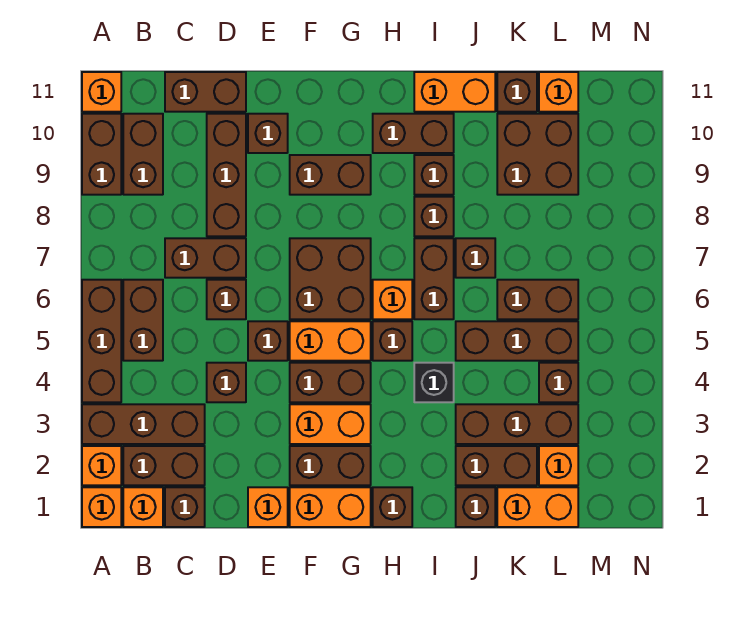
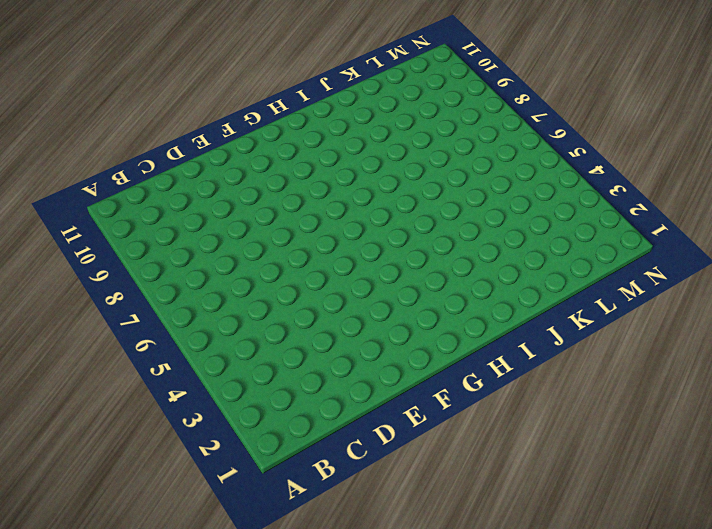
none -> orange brick A1 level 1
none -> orange brick A2 level 1
none -> brown brick A3:C3 level 1
none -> brown brick A4:A6 level 1

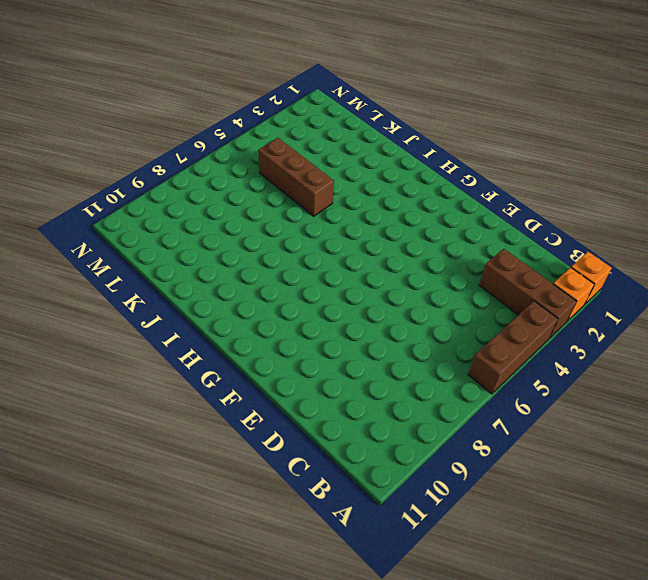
none -> brown brick A9:A10 level 1
none -> orange brick A11 level 1
none -> orange brick B1 level 1
none -> brown brick B2:C2 level 1

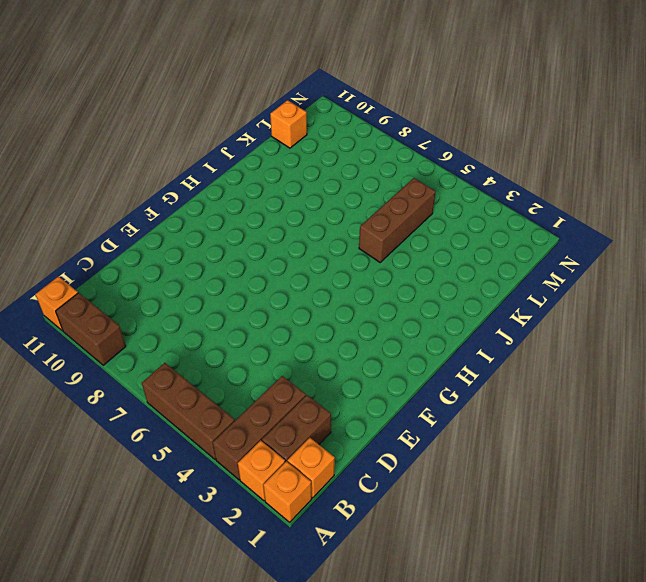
none -> brown brick B5:B6 level 1
none -> brown brick B9:B10 level 1
none -> brown brick C1 level 1
none -> brown brick C7:D7 level 1

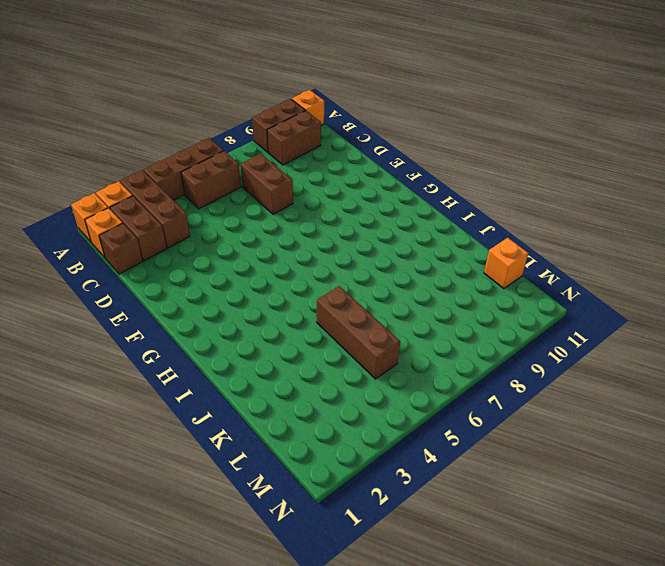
none -> brown brick C11:D11 level 1
none -> brown brick D4 level 1
none -> brown brick D6 level 1
none -> brown brick D8:D10 level 1

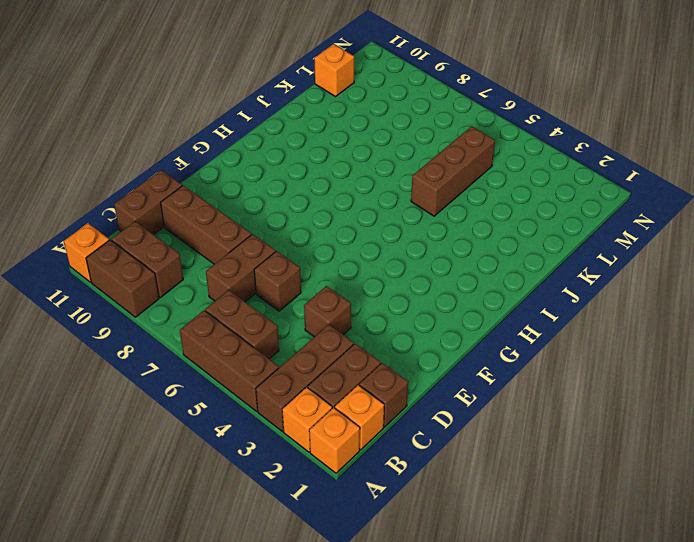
none -> orange brick E1 level 1
none -> brown brick E5 level 1
none -> brown brick E10 level 1
none -> orange brick F1:G1 level 1

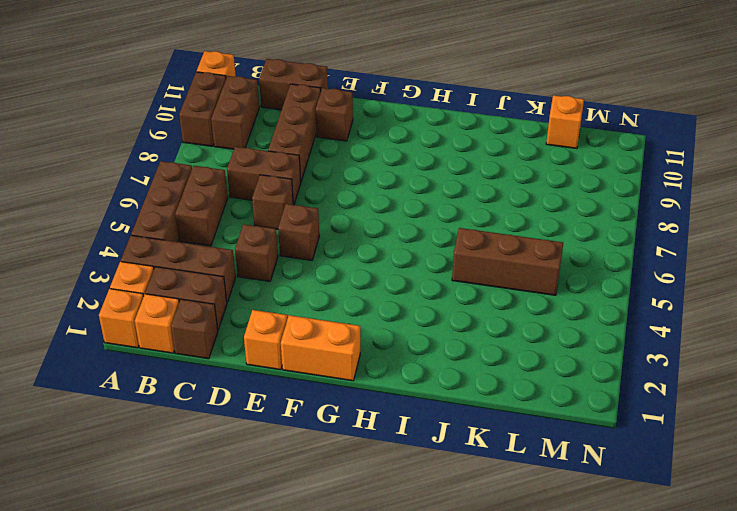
none -> brown brick F2:G2 level 1
none -> orange brick F3:G3 level 1
none -> brown brick F4:G4 level 1
none -> orange brick F5:G5 level 1

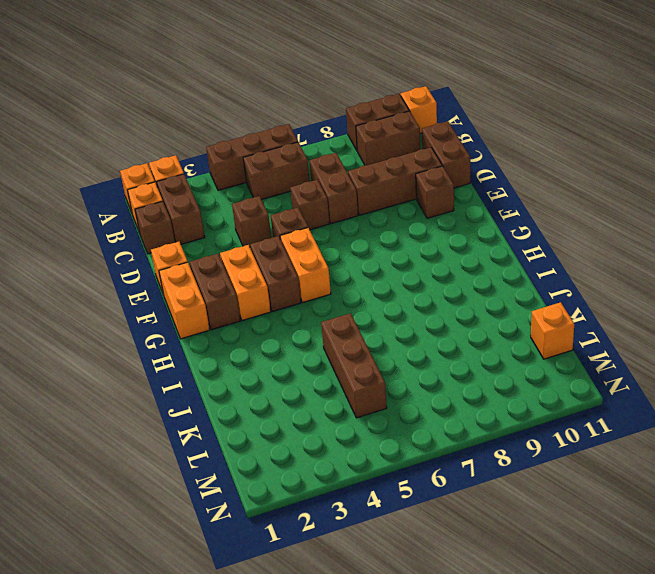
none -> brown brick A3:C3 level 1
none -> brown brick F6:G7 level 1
none -> brown brick F9:G9 level 1
none -> brown brick H1 level 1

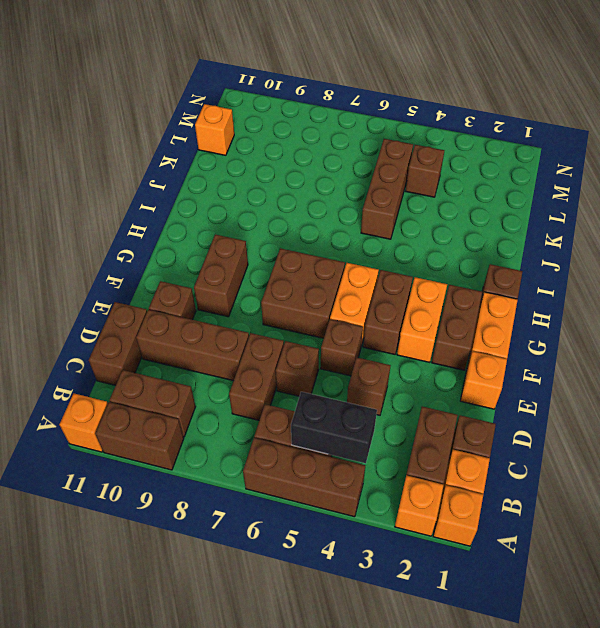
black brick B4:B5 level 2 -> none
none -> brown brick A3:C3 level 1
none -> brown brick H5 level 1
none -> orange brick H6 level 1
none -> brown brick H10:I10 level 1

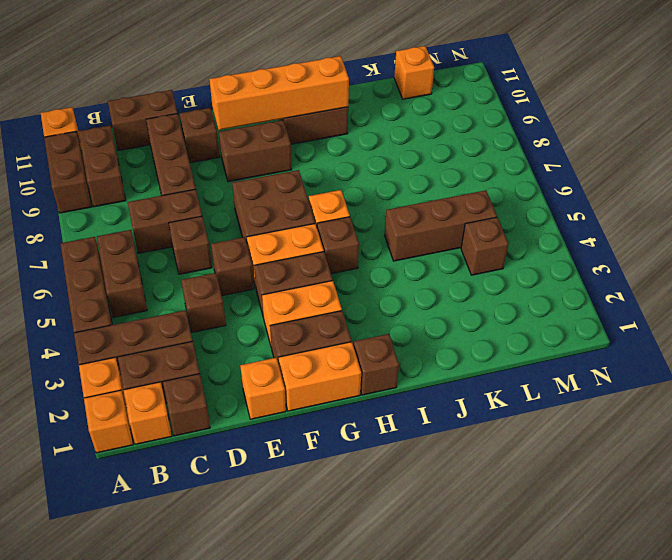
orange brick F10:I10 level 2 -> none
none -> black brick I4 level 1
none -> brown brick I6:I7 level 1
none -> brown brick I8 level 1
none -> brown brick I9 level 1

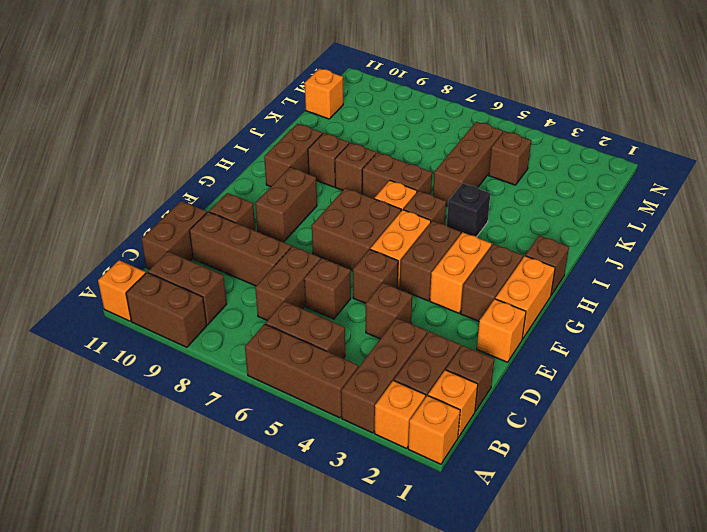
none -> orange brick I11:J11 level 1
none -> brown brick J1 level 1
none -> brown brick J2:K2 level 1
none -> brown brick J3:L3 level 1

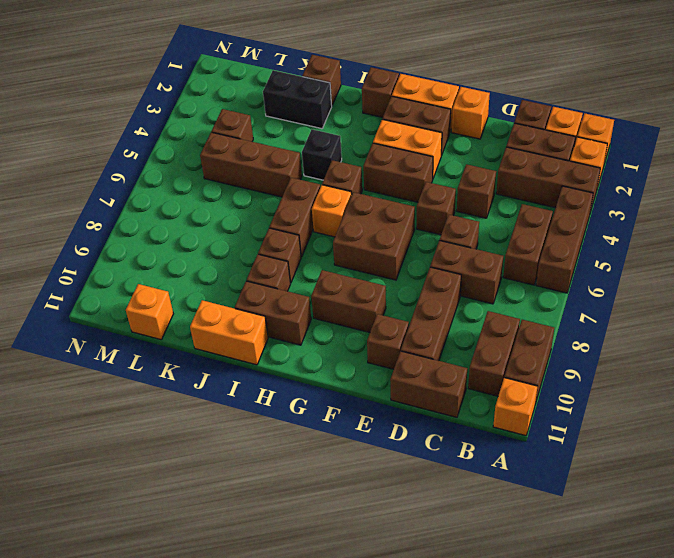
black brick J2:K2 level 1 -> brown brick J2:K2 level 1
none -> orange brick F5:G5 level 1
none -> brown brick J3:L3 level 1
none -> brown brick J7 level 1
none -> orange brick K1:L1 level 1

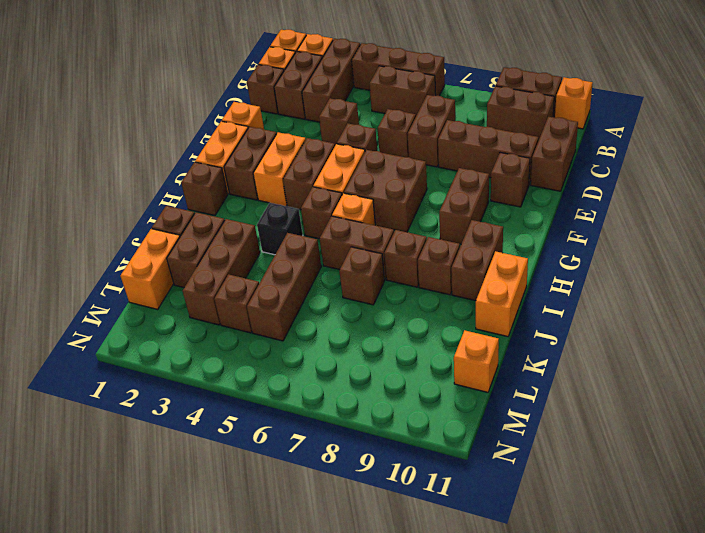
none -> brown brick K6:L6 level 1
none -> brown brick K9:L10 level 1
none -> brown brick K11 level 1
none -> orange brick L2 level 1

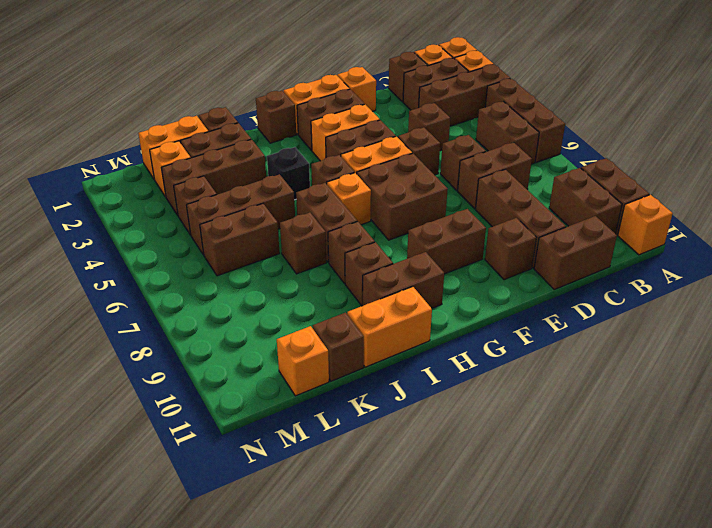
none -> brown brick K9:L10 level 1

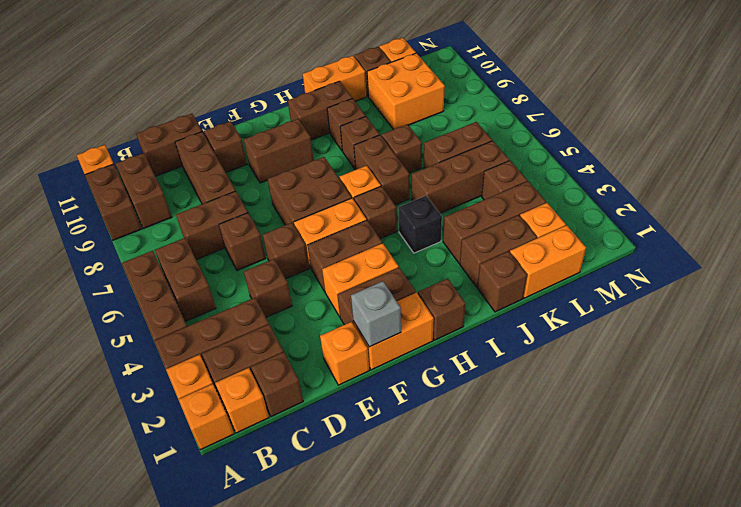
grey brick F1 level 2 -> none
orange brick K9:L10 level 1 -> brown brick K9:L10 level 1

